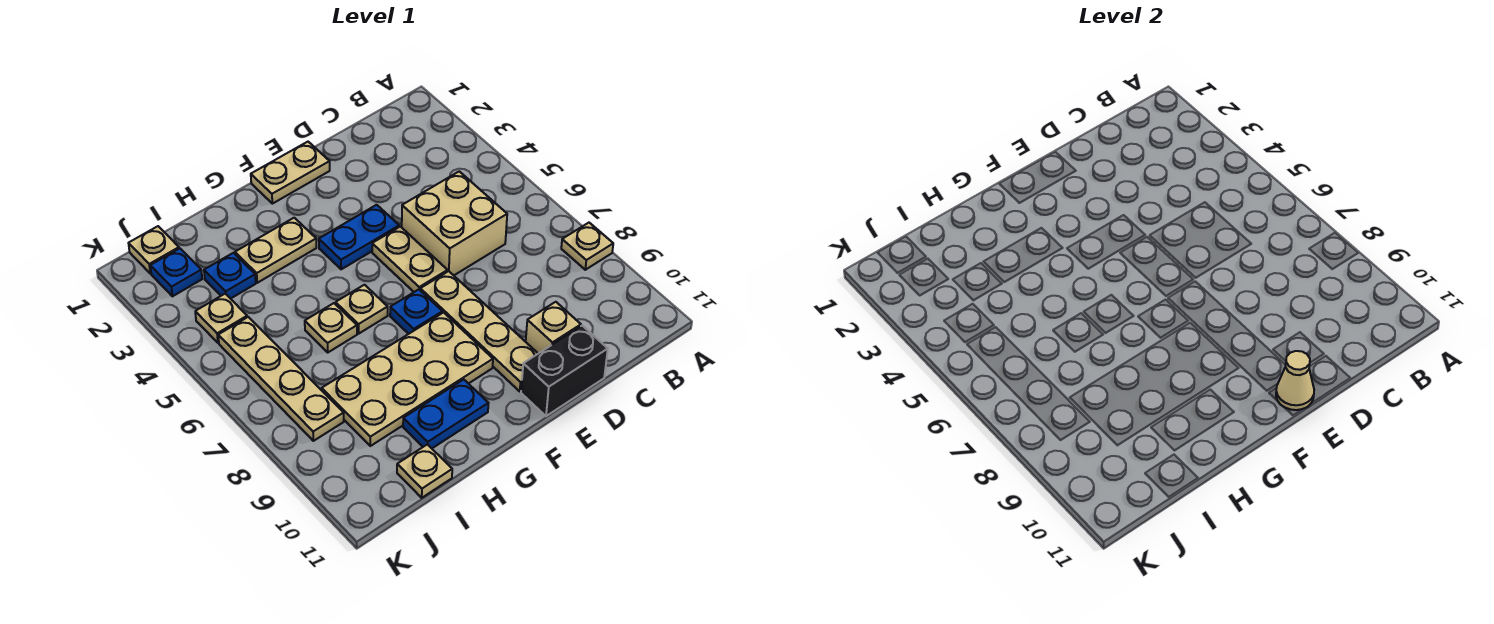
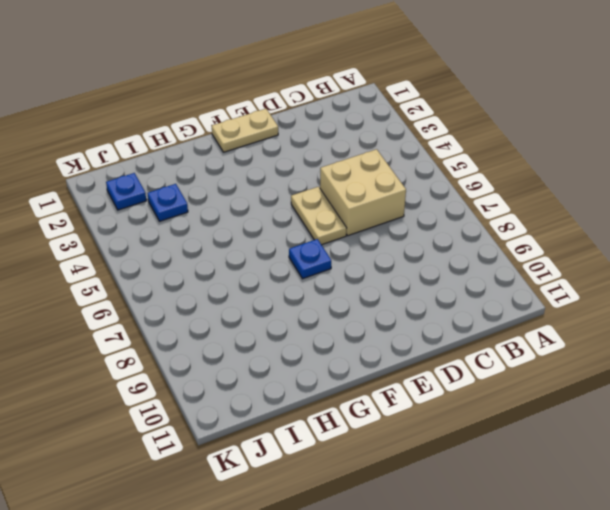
none -> tan plate A8 level 1
none -> tan brick D10 level 1
none -> black brick D11:E11 level 1

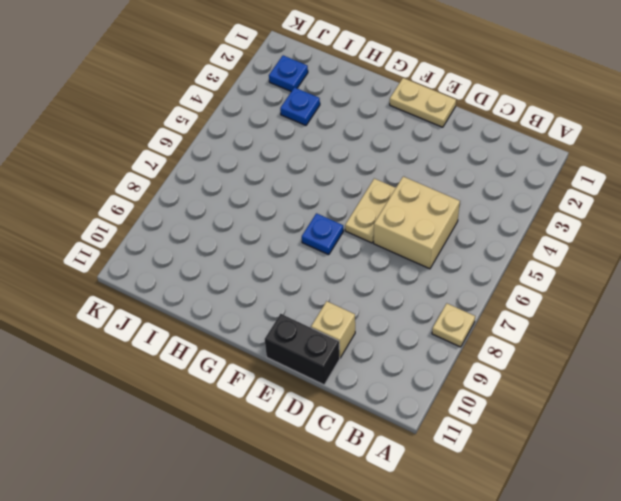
none -> blue plate E4:F4 level 1
none -> tan plate E7:E10 level 1
none -> tan plate F8:I9 level 1

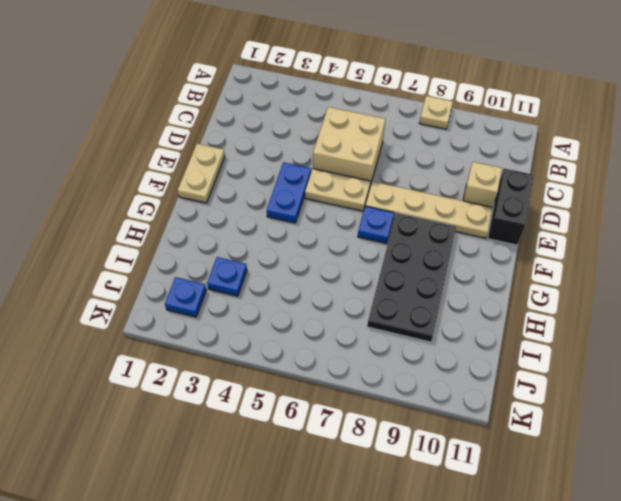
black plate F8:I9 level 1 -> tan plate F8:I9 level 1
none -> tan plate G3:H3 level 1
none -> tan plate G6 level 1
none -> blue plate G10:H10 level 1

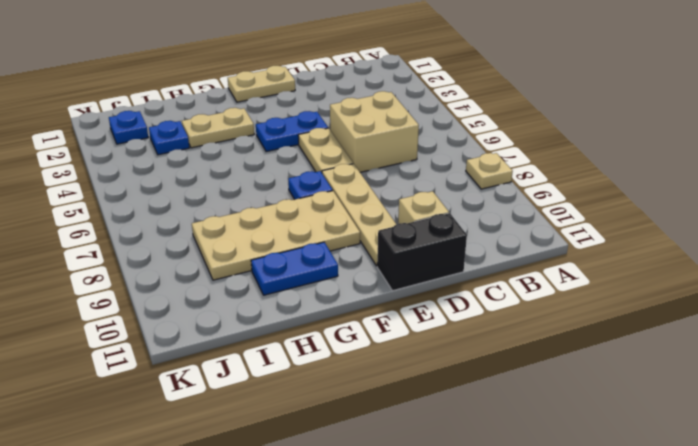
none -> tan plate G6 level 1
none -> tan plate H6 level 1
none -> tan plate I11 level 1

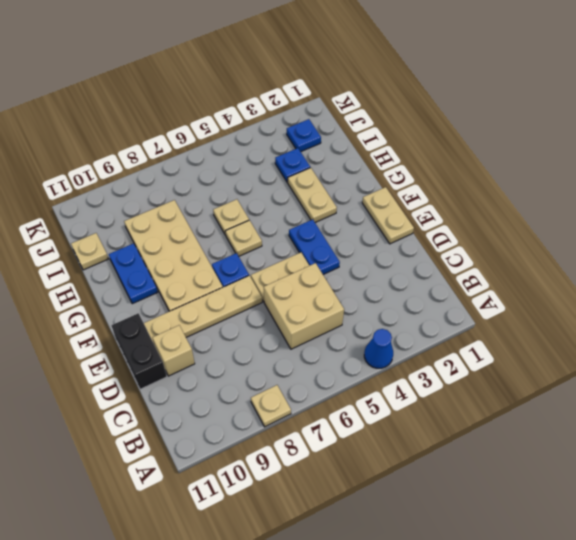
blue cone A4 level 1 -> none
none -> tan plate J1 level 1
none -> tan plate J4 level 1
none -> tan plate J5:J8 level 1

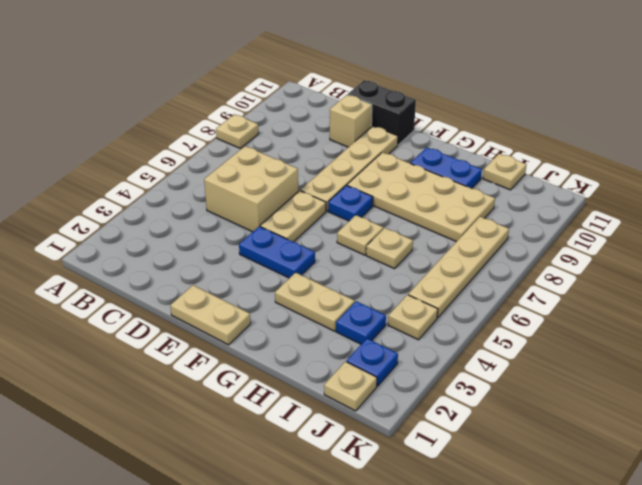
none -> tan cone E11 level 2

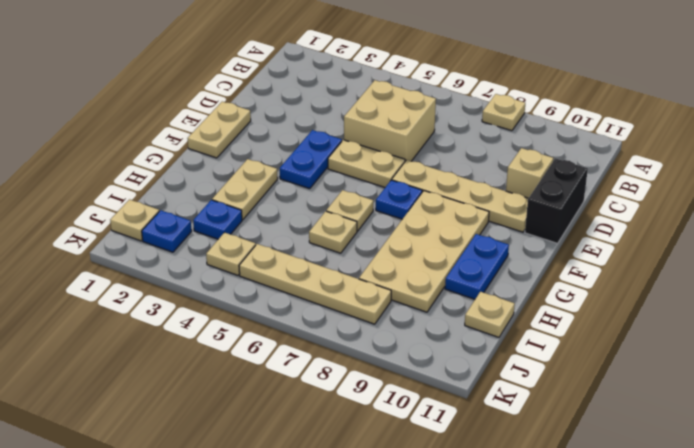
none -> tan cone E11 level 2

